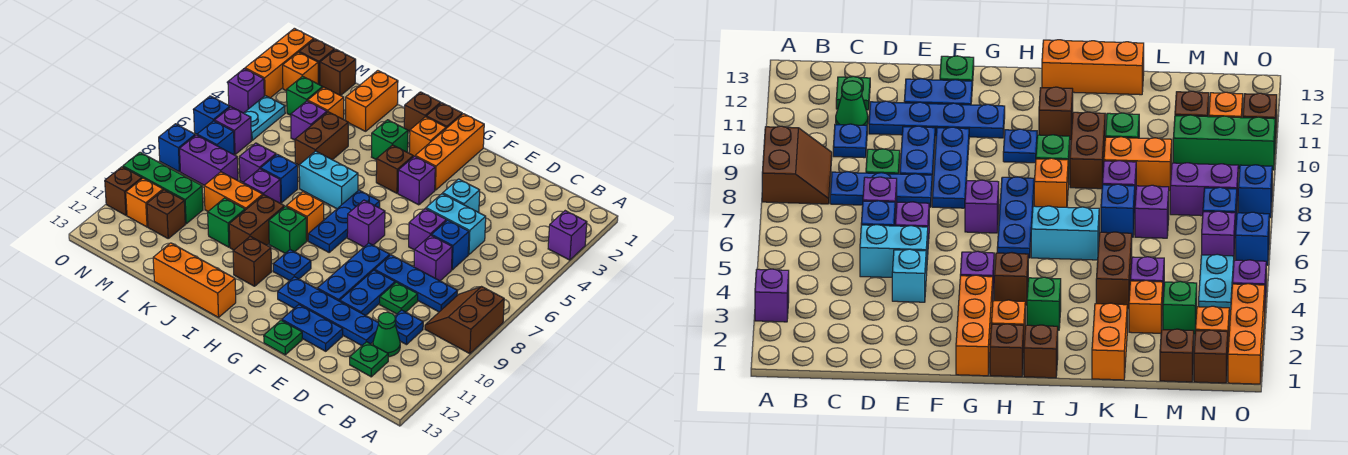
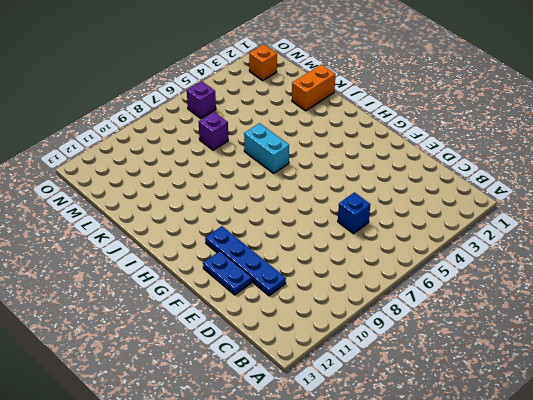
none -> purple brick A3 level 1
none -> brown slope A8:B9 level 1 top A
none -> blue plate C8:E8 level 1
none -> blue plate C10 level 1

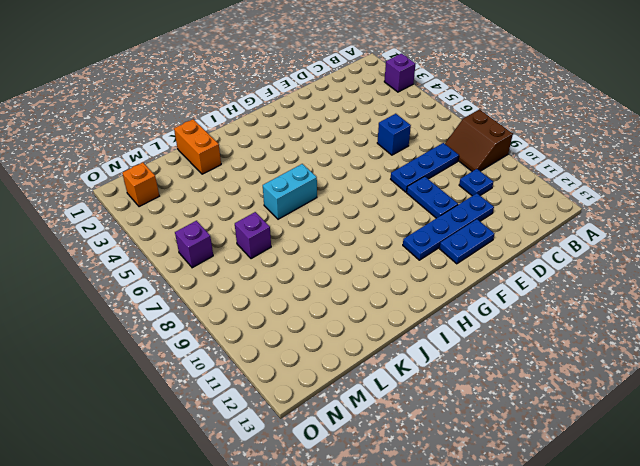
none -> green cone C11 level 1
none -> green plate C12 level 1
none -> cyan brick D5:E5 level 1
none -> purple brick D7 level 1

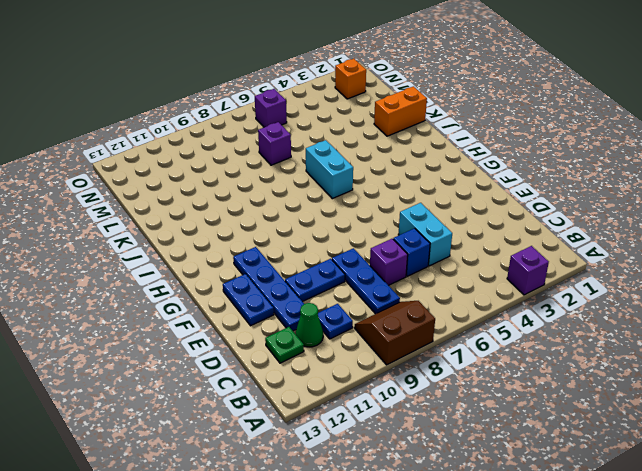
none -> green plate D9 level 1
none -> cyan brick E4 level 1
none -> purple brick E6 level 1
none -> blue plate F8:F10 level 1

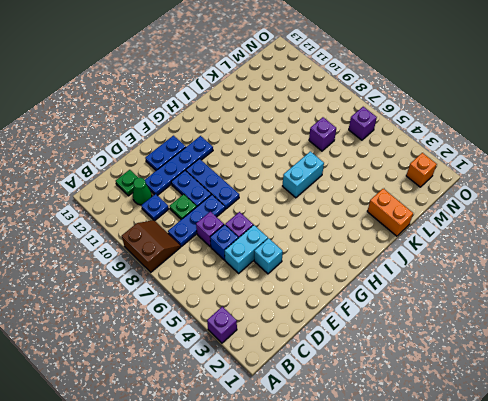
none -> green plate F13 level 1
none -> orange brick G1:G3 level 1
none -> purple brick G4 level 1
none -> purple brick G7 level 1

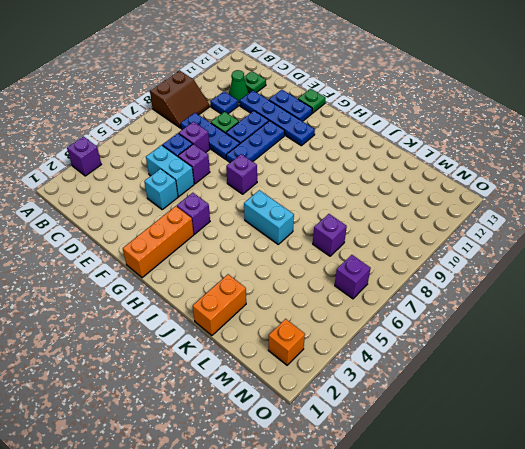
none -> brown brick H1 level 1
none -> orange brick H2 level 1
none -> brown brick H4 level 1
none -> blue plate H6:H8 level 1

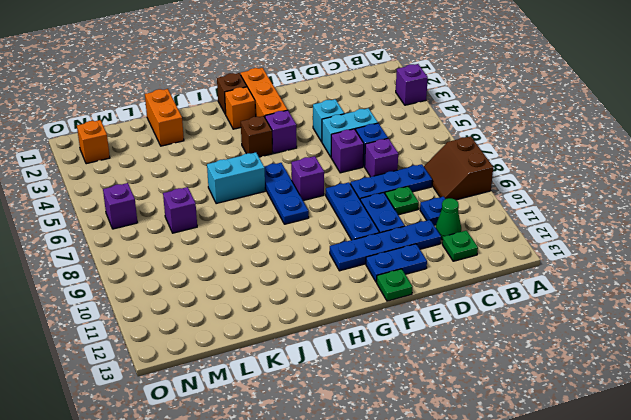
none -> blue plate H10 level 1
none -> brown brick I1 level 1
none -> green brick I3 level 1
none -> orange brick I8 level 1

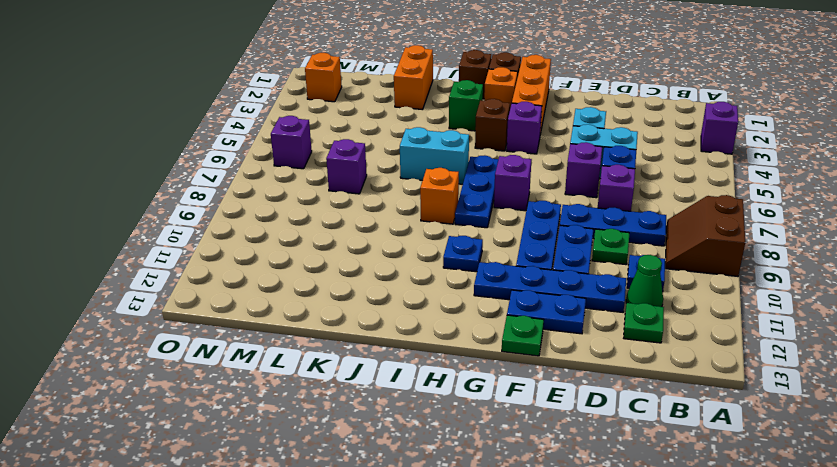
none -> green brick I9 level 1
none -> brown brick I11 level 1
none -> orange brick I13:K13 level 1
none -> brown brick J9:J10 level 1

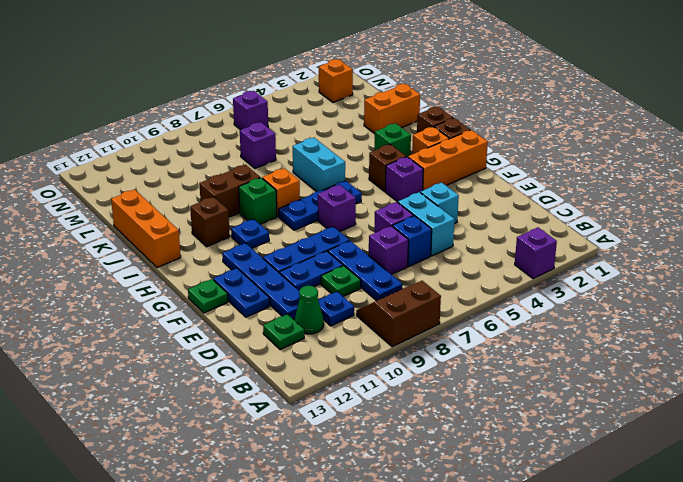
none -> brown brick K4:K5 level 1
none -> blue brick K7 level 1
none -> purple brick K8 level 1
none -> orange brick K9:L9 level 1

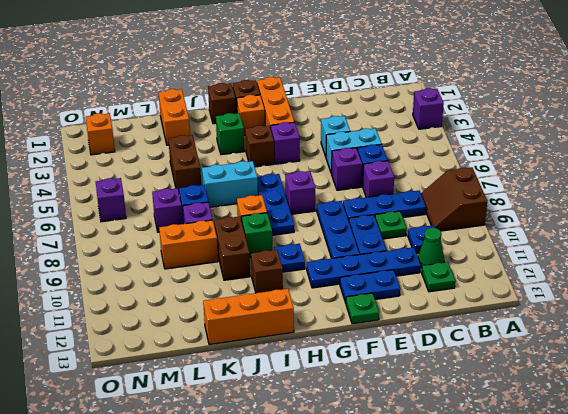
none -> green brick K10 level 1
none -> orange brick L3 level 1
none -> purple brick L4 level 1
none -> brown brick M1 level 1

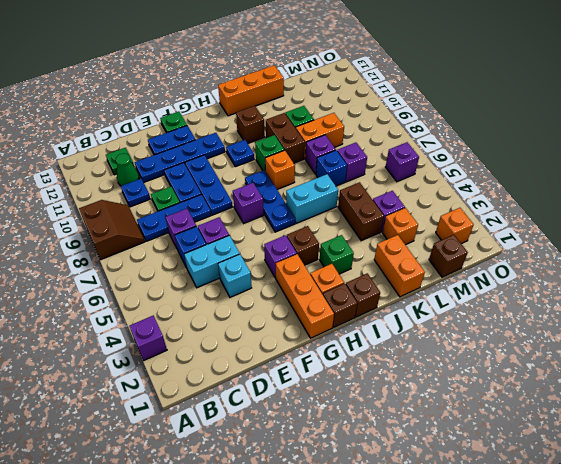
none -> green brick M3 level 1
none -> purple brick M8:N8 level 1
none -> green brick M10:O10 level 1
none -> brown brick M11 level 1

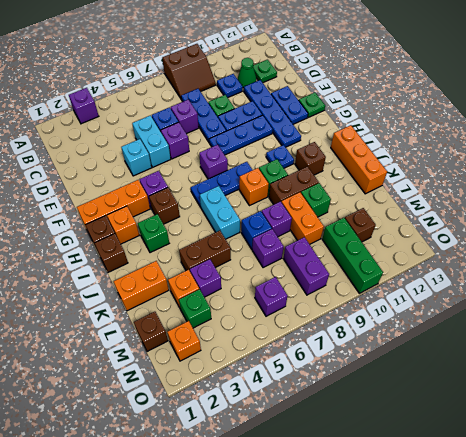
none -> brown brick N1 level 1
none -> cyan plate N4:N5 level 1
none -> blue brick N7 level 1
none -> orange brick N11 level 1

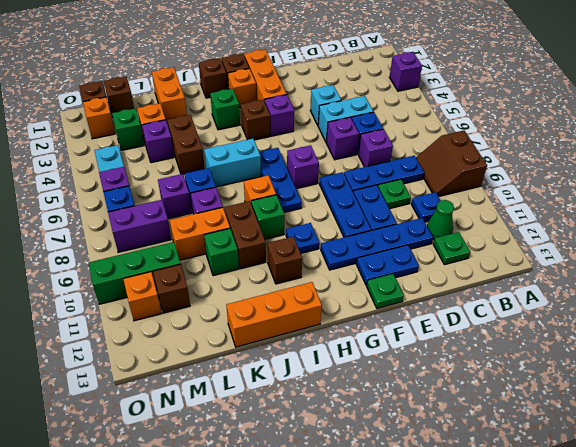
none -> orange brick O1:O3 level 1
none -> purple brick O4 level 1
none -> blue brick O6 level 1
none -> blue brick O8 level 1

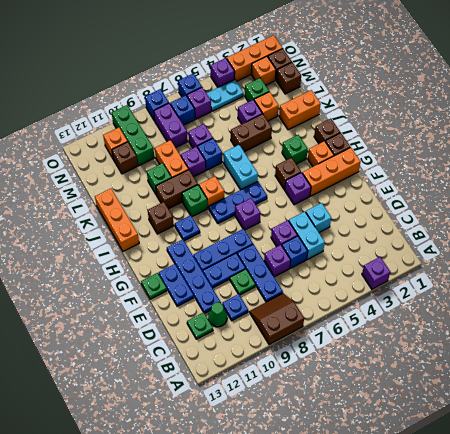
none -> brown brick O11 level 1

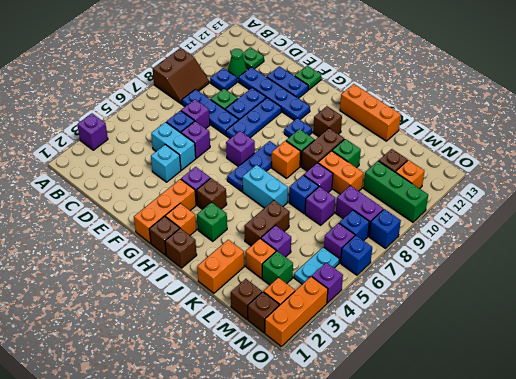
none -> brown brick O11 level 1

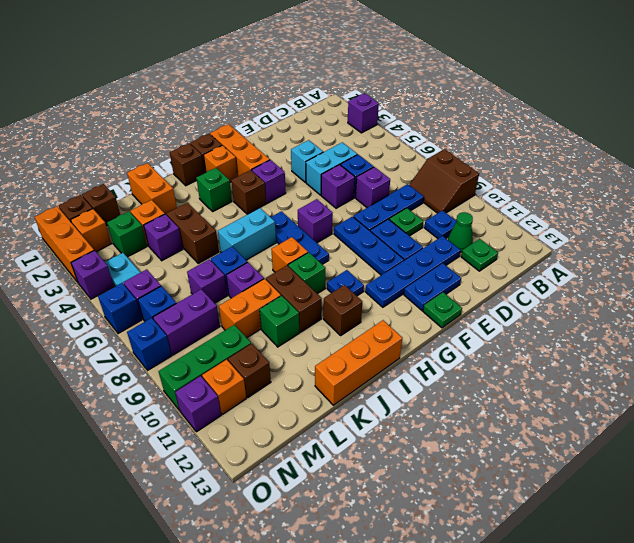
purple brick O11 level 1 -> brown brick O11 level 1

